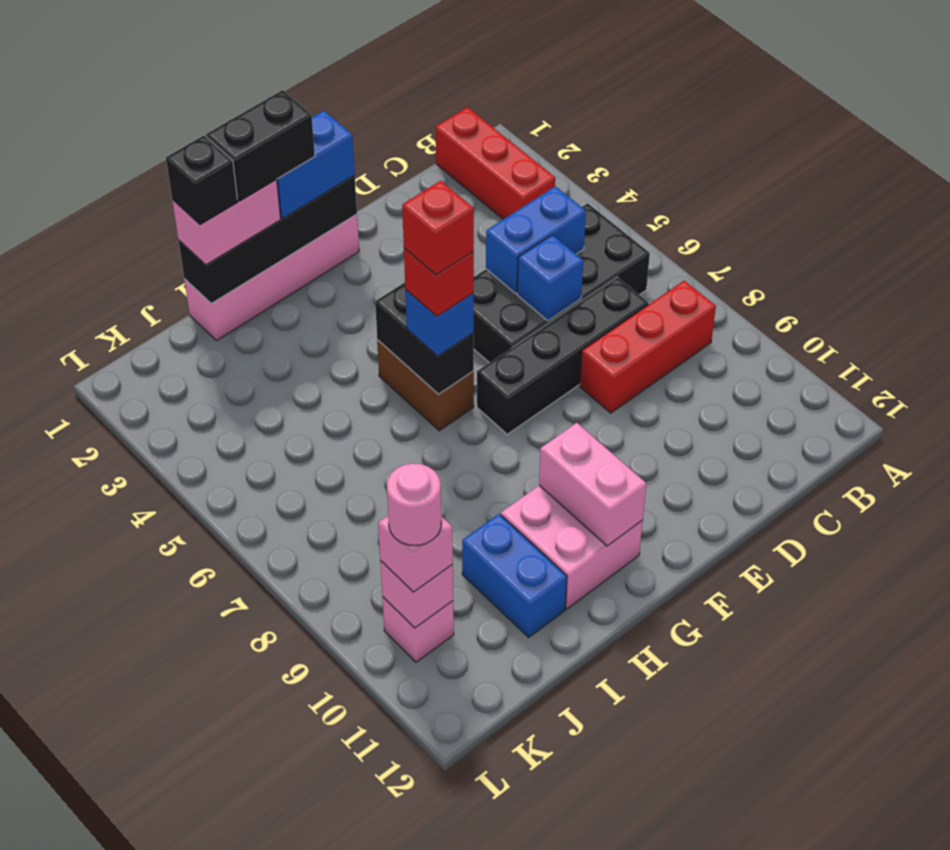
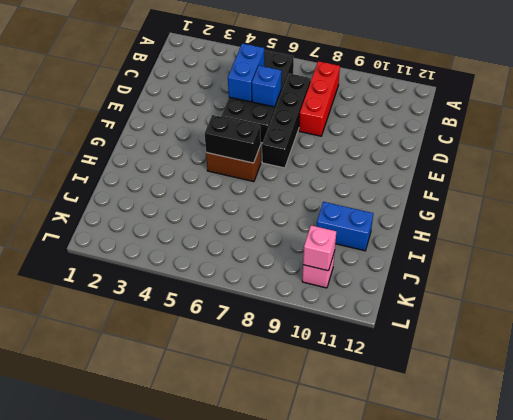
none -> red brick B1:B3 level 1
none -> pink brick F1:I1 level 1
none -> pink brick G10:H11 level 1

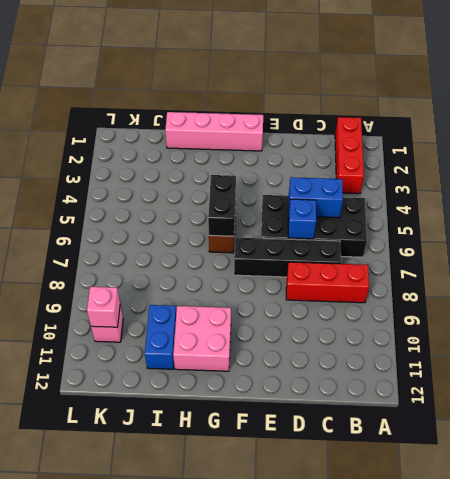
none -> black brick F1:I1 level 2
none -> pink brick G10:G11 level 2
none -> blue brick F1:G1 level 3

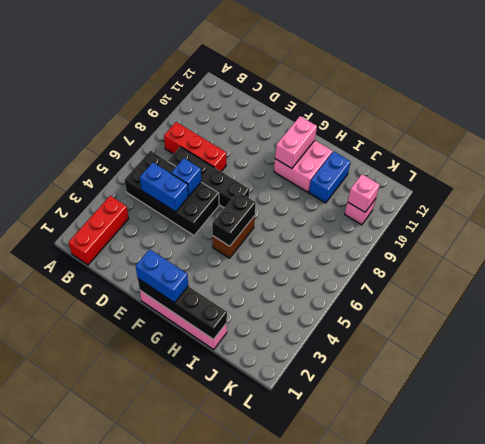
none -> blue brick G6 level 3
none -> pink brick H1:I1 level 3
none -> pink brick K10 level 3

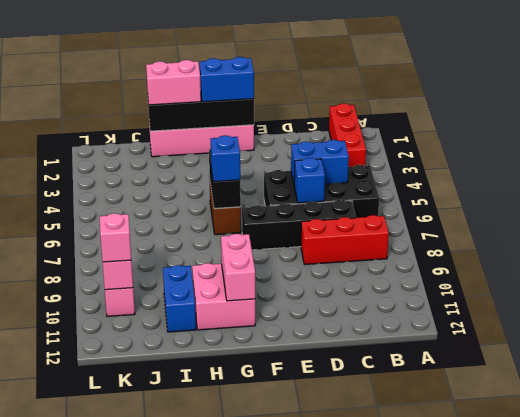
none -> black brick G1:H1 level 4
none -> red brick G6 level 4
none -> black brick I1 level 4

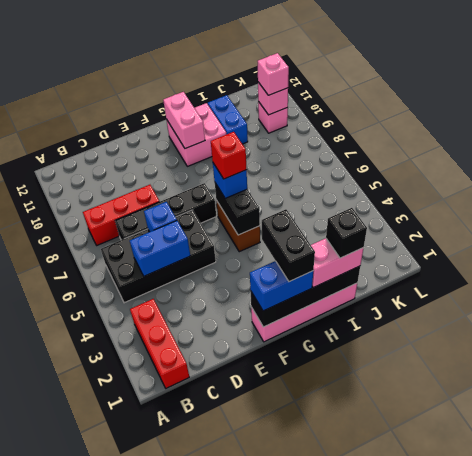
black brick G1:G2 level 4 -> black brick G1:H1 level 4
none -> pink round brick K10 level 4
none -> red brick G6 level 5

